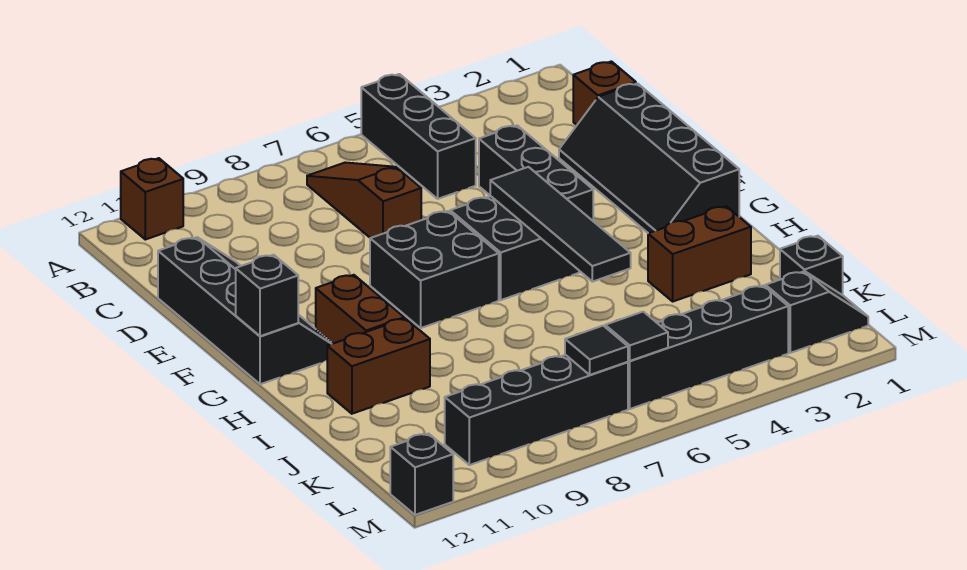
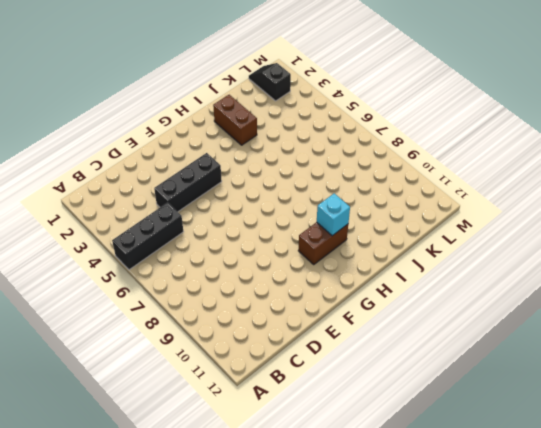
cyan brick H10 level 2 -> none
none -> brown brick A11 level 1
none -> brown slope B7:D7 level 1 top D
none -> brown brick C1 level 1

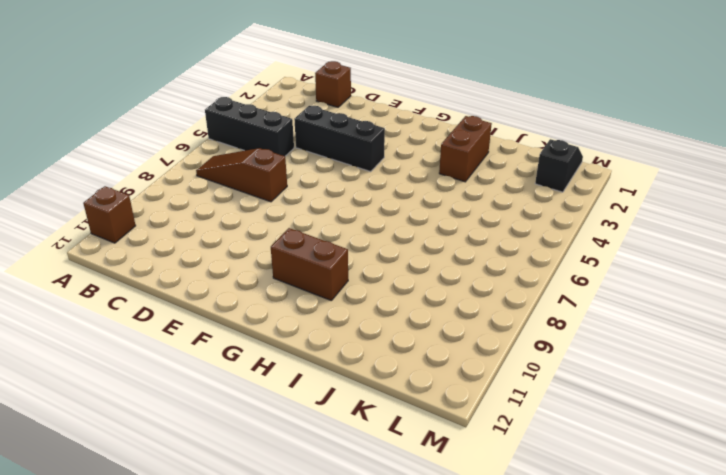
none -> black slope D1:G2 level 1 top 1
none -> black slope D11:G12 level 1 top 12
none -> black brick F5:G6 level 1

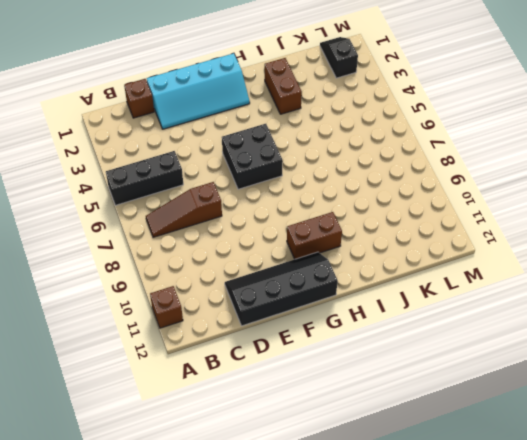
cyan slope D1:G2 level 1 top 1 -> black slope D1:G2 level 1 top 1
none -> black brick D4:F4 level 1
none -> black brick F7:G8 level 1
none -> brown brick I10:I11 level 1

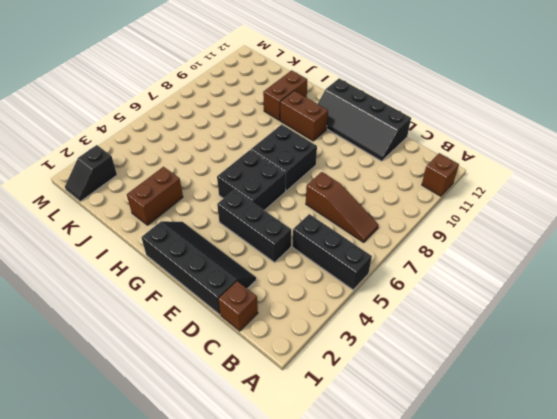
none -> black brick K1 level 1
none -> black brick L3:L6 level 1
none -> black brick L7:L10 level 1

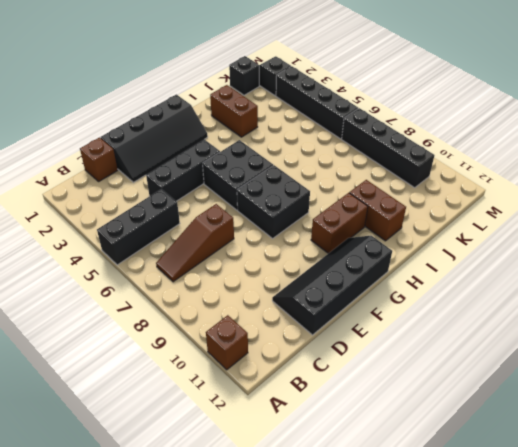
none -> black brick M12 level 1
none -> black tile F5:I5 level 2
none -> black brick G12 level 2

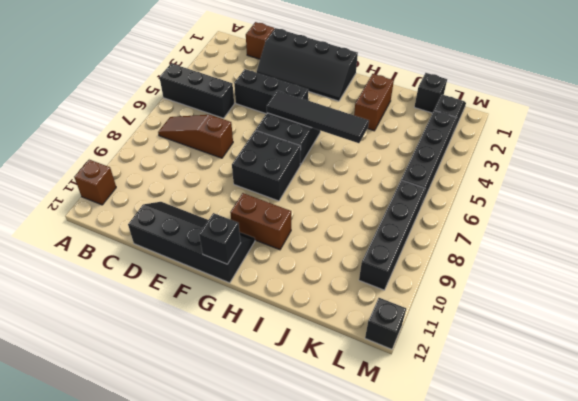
none -> brown brick I10:I11 level 1
none -> black tile L6 level 2
none -> black tile L7 level 2

